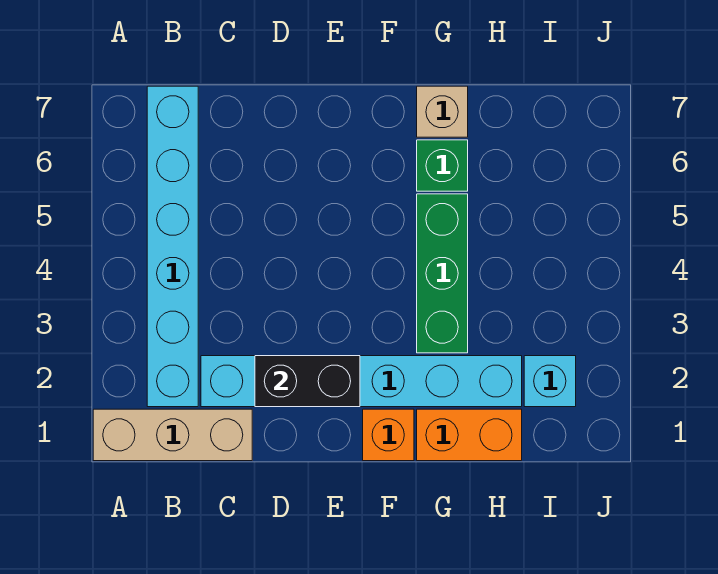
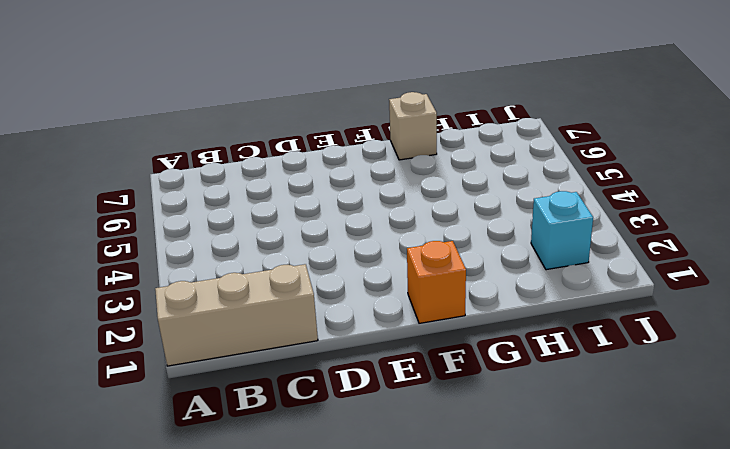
none -> cyan brick B2:B7 level 1
none -> cyan brick C2:H2 level 1

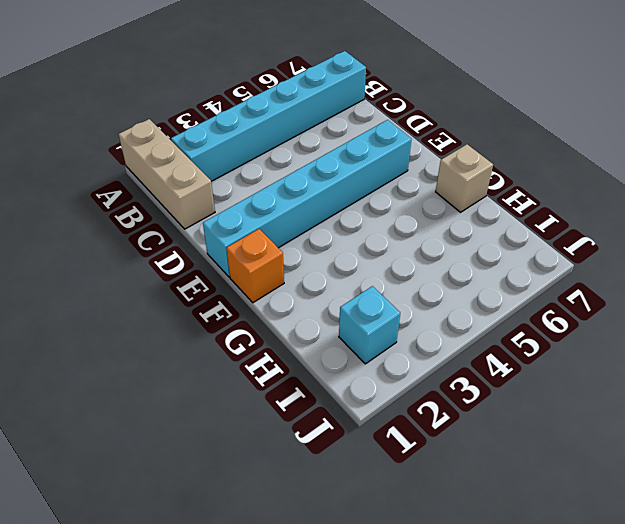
cyan brick E1:E6 level 1 -> cyan brick C2:H2 level 1
none -> orange brick G1:H1 level 1
none -> green brick G3:G5 level 1

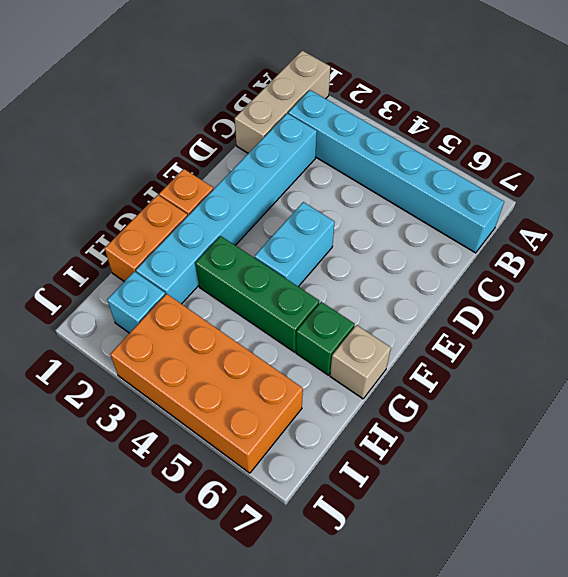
cyan brick E4:F4 level 1 -> none
orange brick I3:J6 level 1 -> none
none -> black brick D2:E2 level 2

